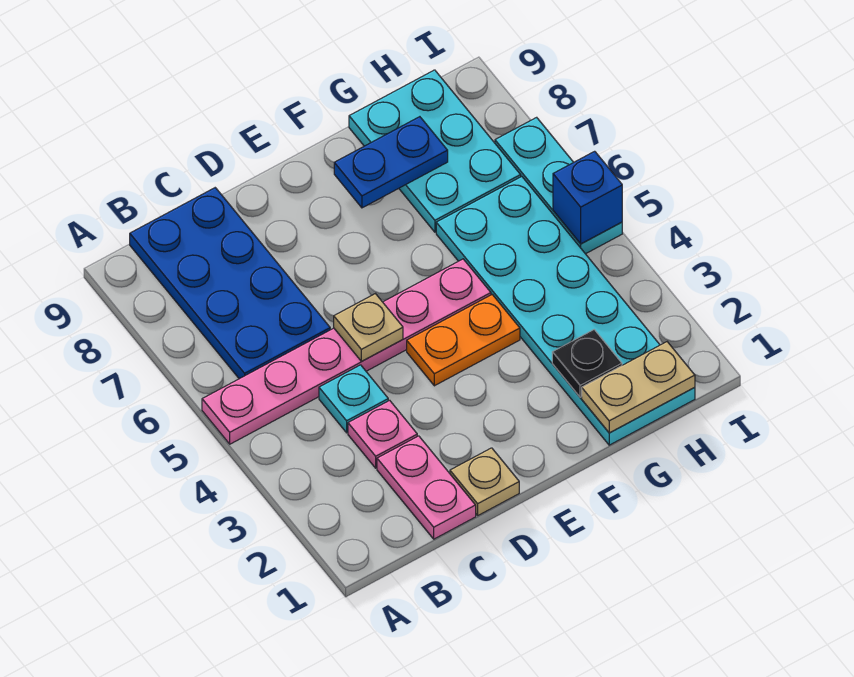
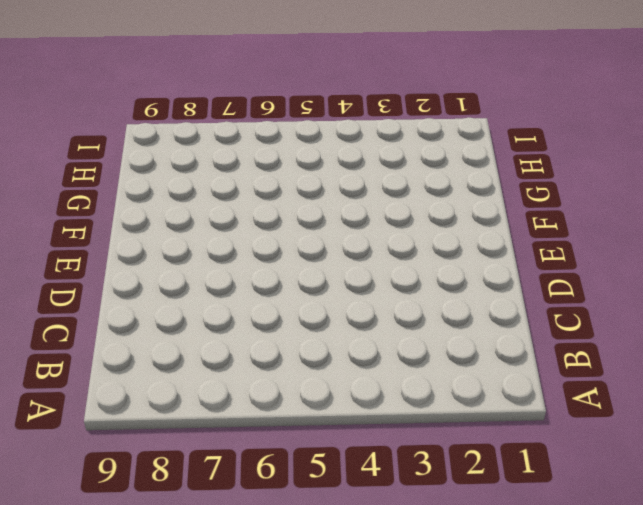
none -> pink plate A5:F5 level 1
none -> blue plate B6:C9 level 1
none -> pink plate C1:C2 level 1

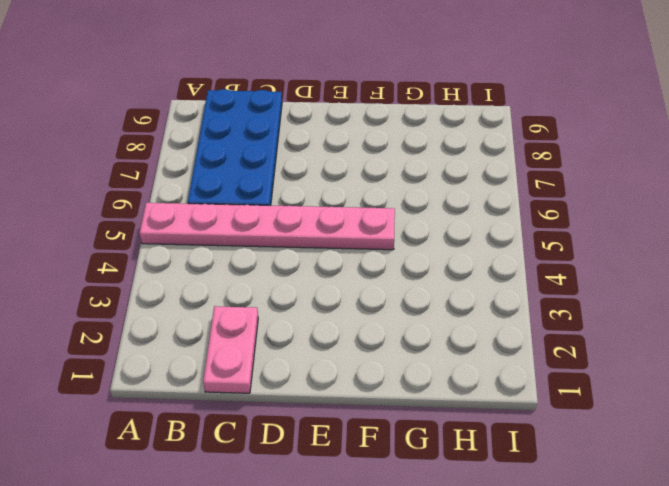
none -> pink plate C3 level 1
none -> cyan plate C4 level 1
none -> tan plate D1 level 1

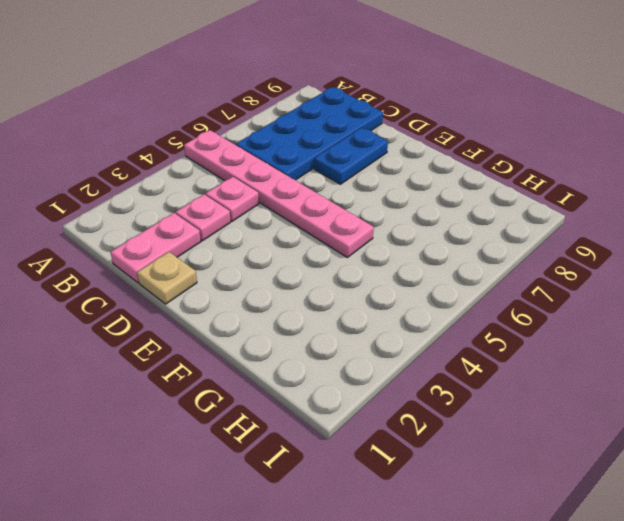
pink plate C4 level 1 -> cyan plate C4 level 1
blue plate D7:D8 level 1 -> blue plate F8:G8 level 2
none -> orange plate E4:F4 level 1
none -> cyan plate G1:H6 level 1
none -> cyan plate G7:H9 level 1

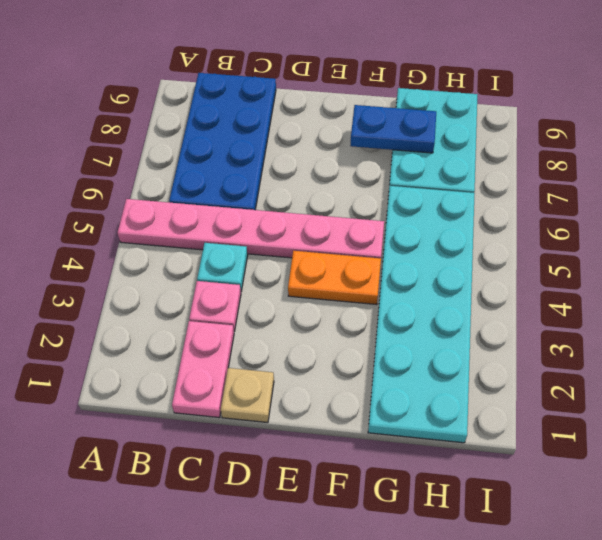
none -> cyan plate I5:I7 level 1
none -> tan plate D5 level 2
none -> tan plate G1:H1 level 2

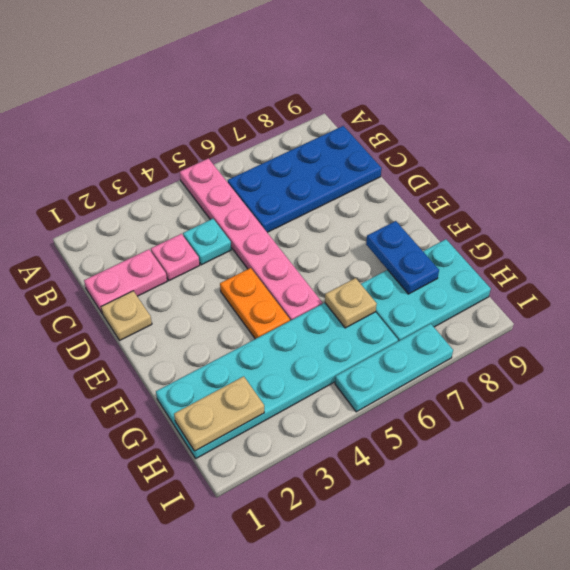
tan plate G6 level 2 -> tan plate D5 level 2
tan plate H1:H2 level 2 -> tan plate G1:H1 level 2
none -> black plate G2 level 2
none -> blue brick I5 level 2

